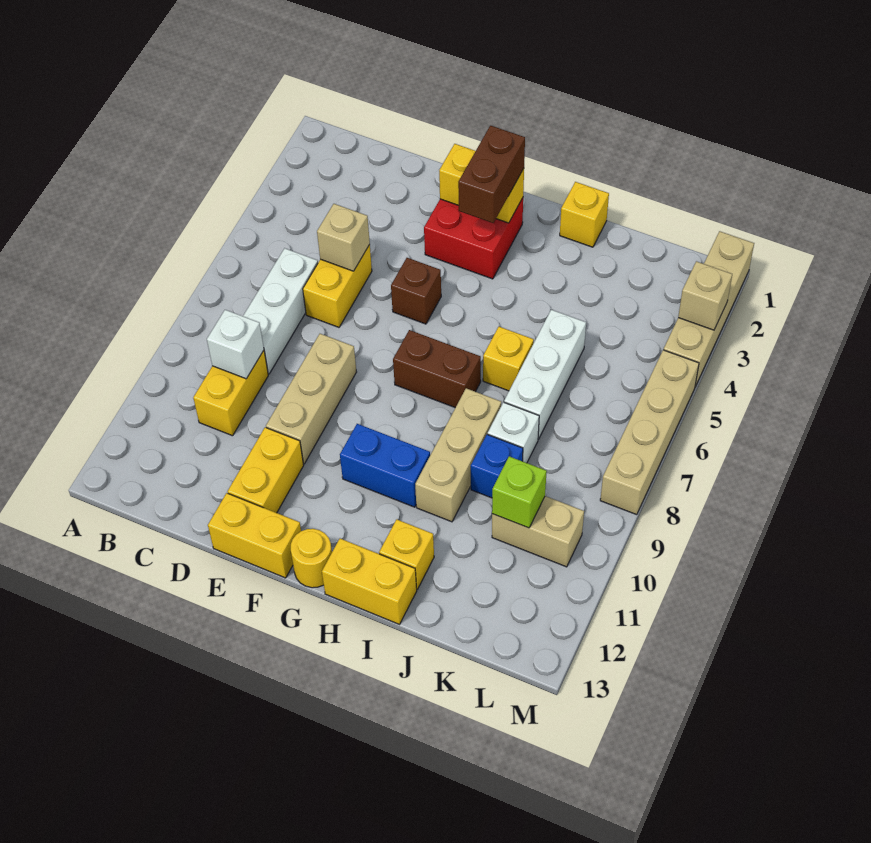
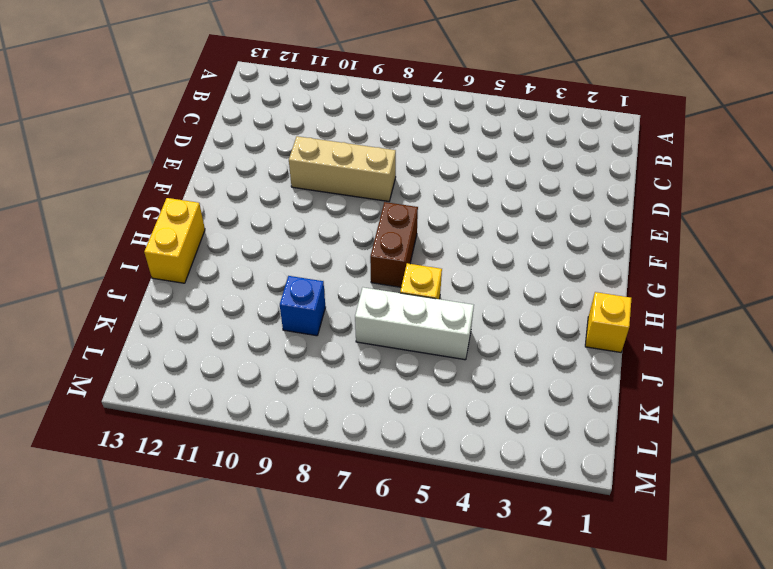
none -> white brick C6:C8 level 1
none -> yellow brick C9:C10 level 1
none -> yellow brick D5:D6 level 1

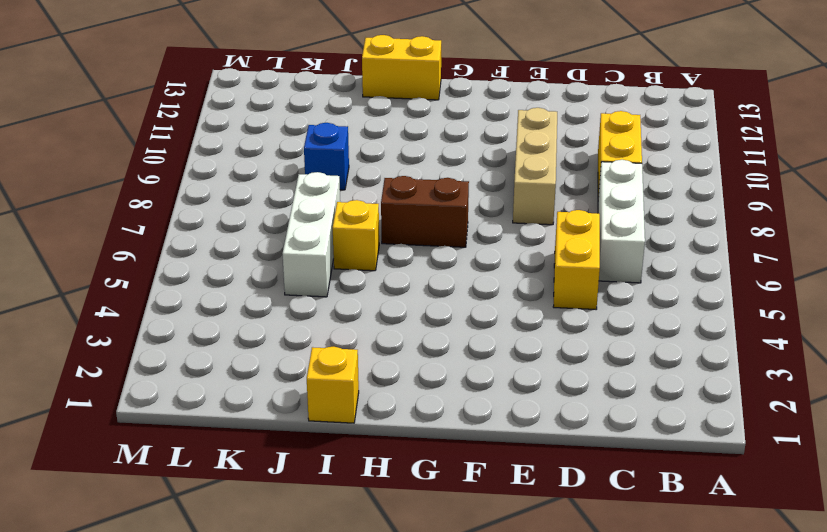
none -> yellow brick E11:E12 level 1
none -> yellow brick E13:F13 level 1
none -> red brick F2:G3 level 1

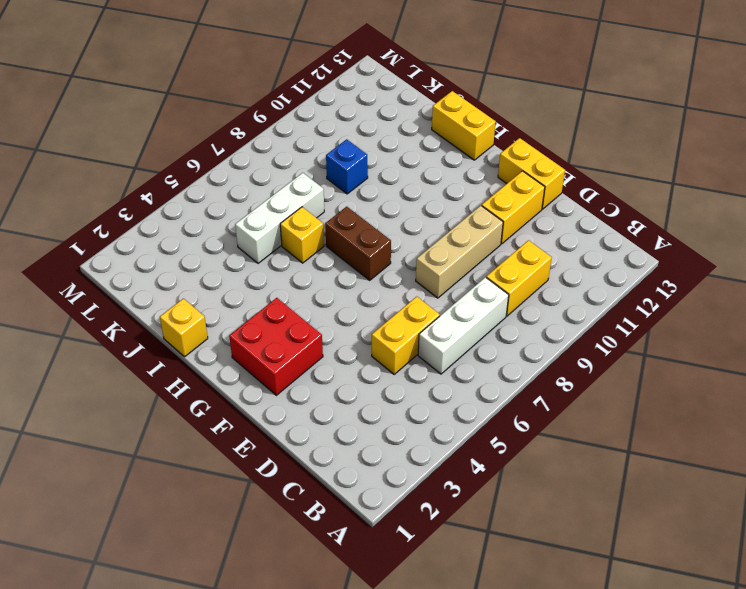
none -> brown brick F5 level 1
none -> blue brick G10:H10 level 1
none -> yellow round brick G13 level 1

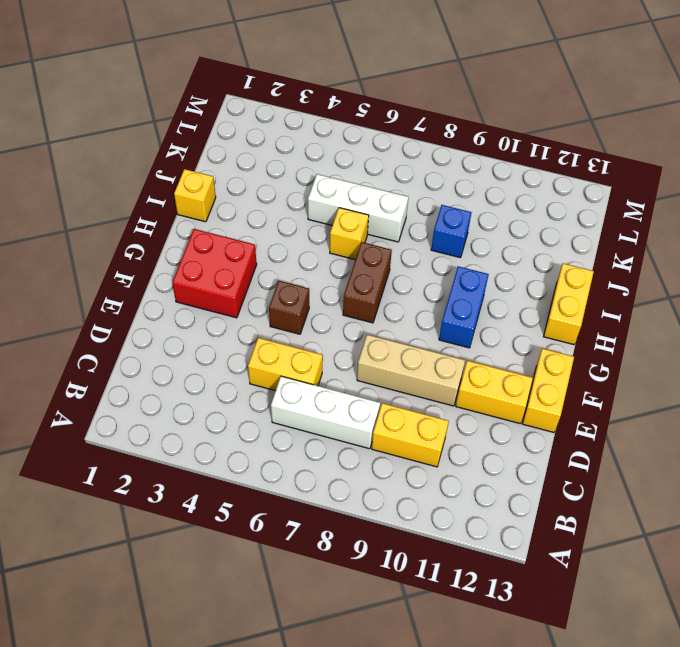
none -> yellow round brick G13 level 1
none -> tan brick I8:I10 level 1
none -> yellow brick I12 level 1

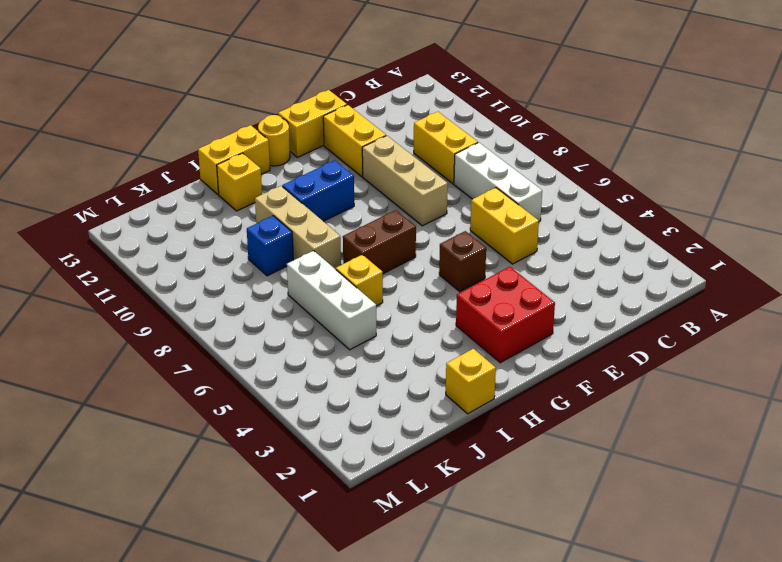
none -> white brick J8 level 1
none -> tan brick K10:L10 level 1
none -> tan brick M1:M4 level 1

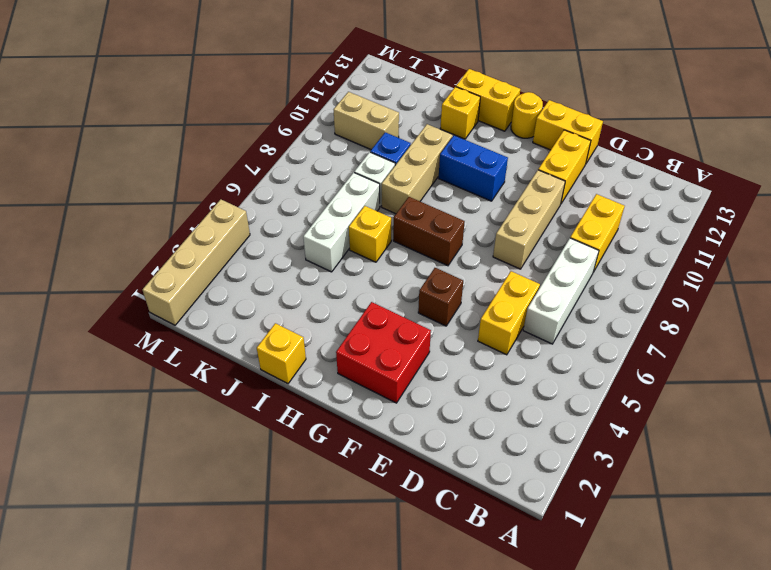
none -> tan brick M5:M8 level 1
none -> white brick C9 level 2
none -> tan brick D5 level 2

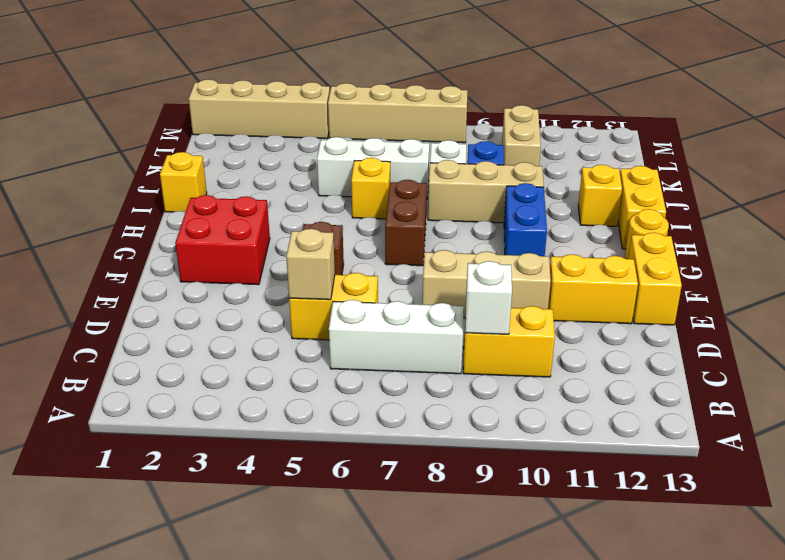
none -> yellow brick F2:G2 level 2
none -> lime brick K10 level 2
none -> tan brick M3 level 2

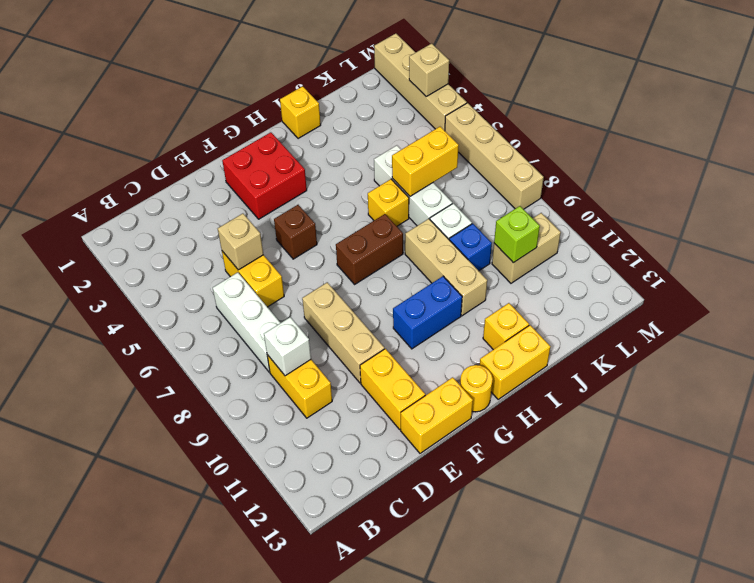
yellow brick J6:K6 level 2 -> yellow brick F2:G2 level 2
none -> brown brick G2:G3 level 3

